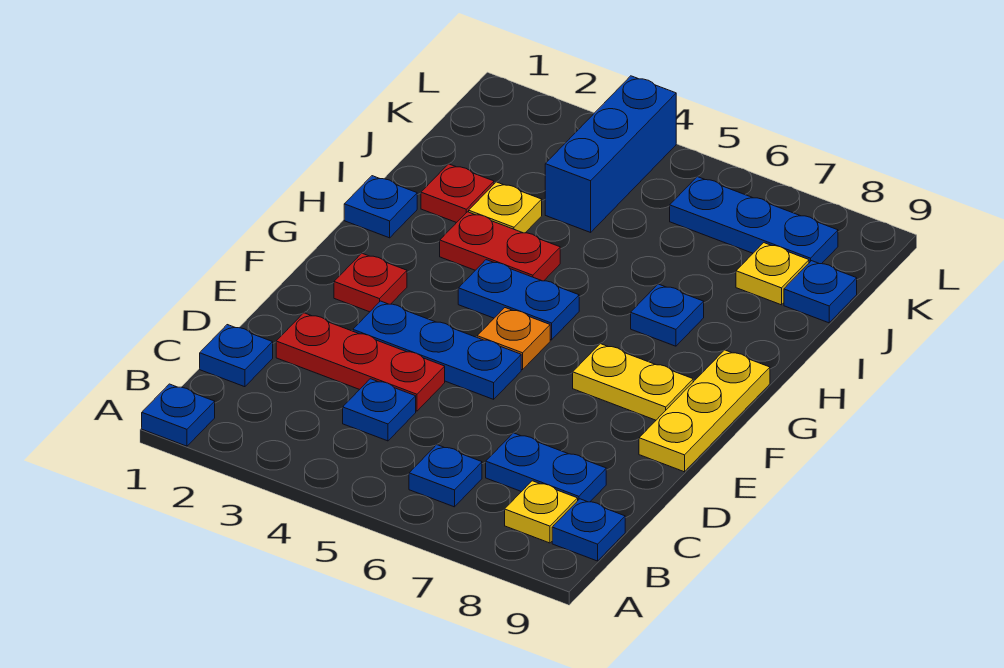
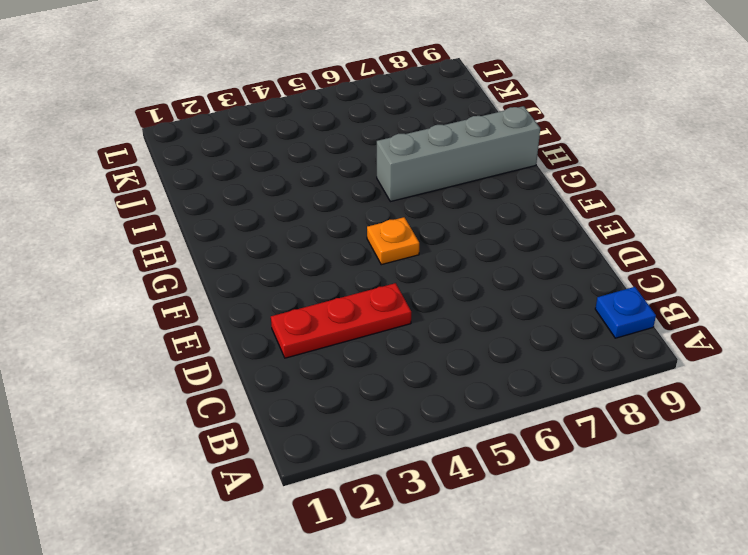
grey brick H6:H9 level 1 -> blue plate H7 level 1
none -> blue plate A1 level 1
none -> blue plate B6 level 1
none -> yellow plate B8 level 1

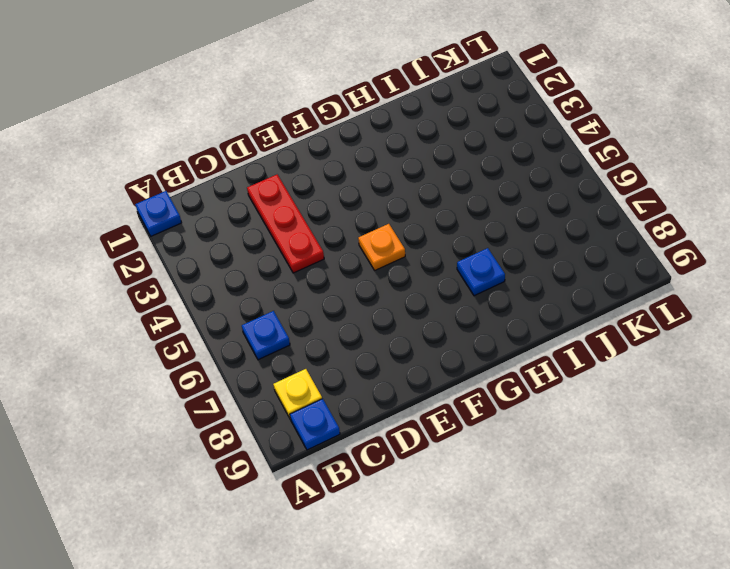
none -> blue plate C1 level 1
none -> blue plate C4 level 1
none -> blue plate C7:C8 level 1

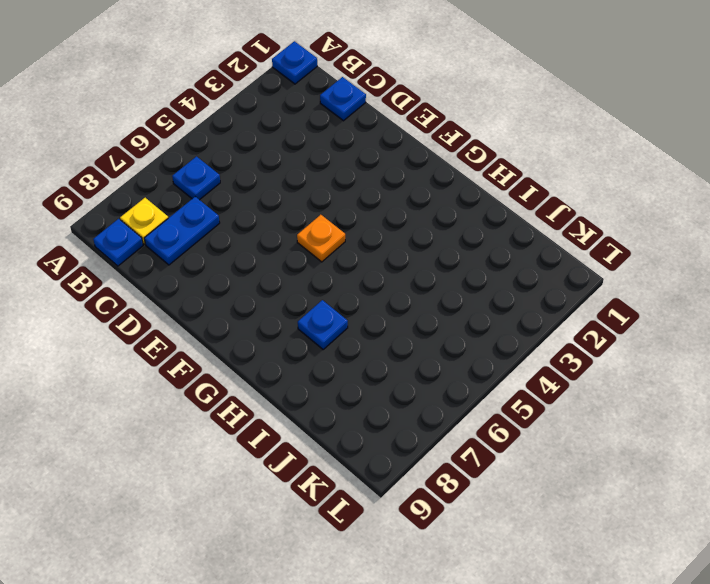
none -> blue plate C4 level 1
none -> red plate D2:D4 level 1
none -> blue plate E3:E5 level 1

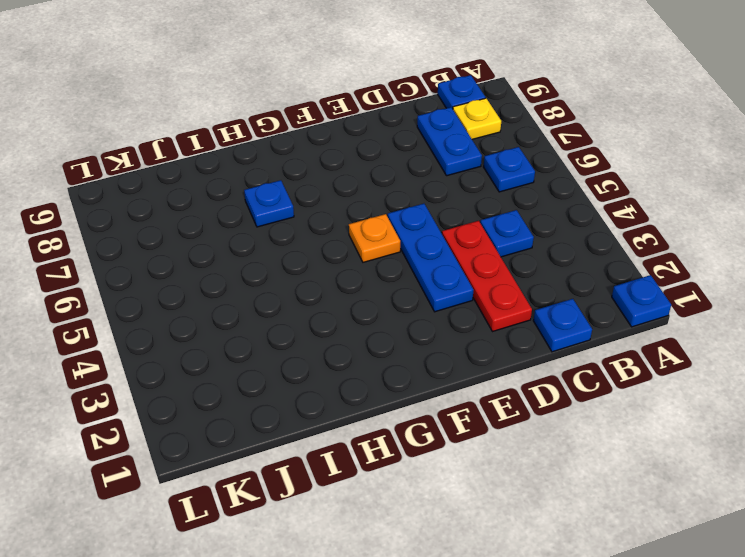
none -> yellow plate E9:G9 level 1
none -> red plate F2 level 1
none -> yellow plate F7:F8 level 1

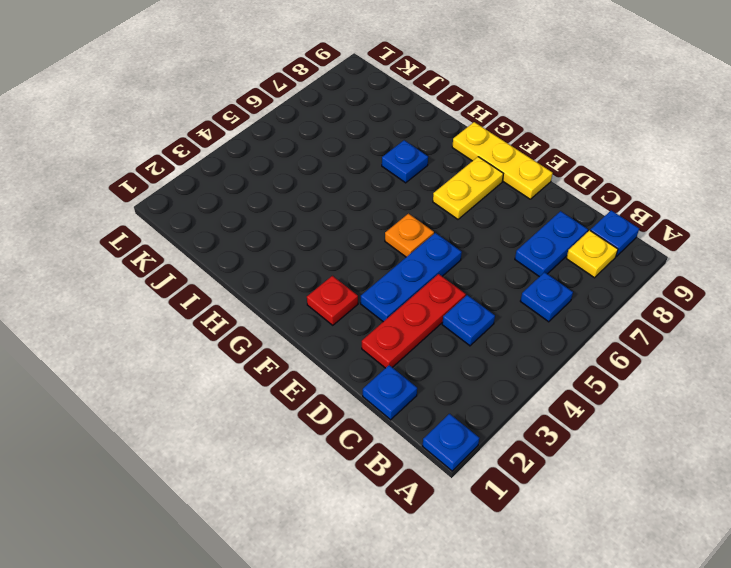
none -> blue plate G4:G5 level 1
none -> blue plate H1 level 1
none -> red plate H3:H4 level 1

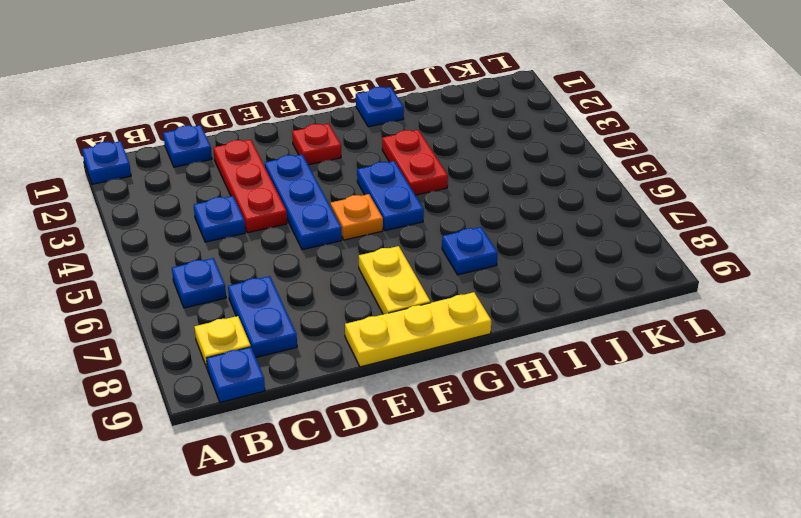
none -> red plate I2 level 1
none -> yellow plate I3 level 1
none -> blue brick J4:L4 level 1

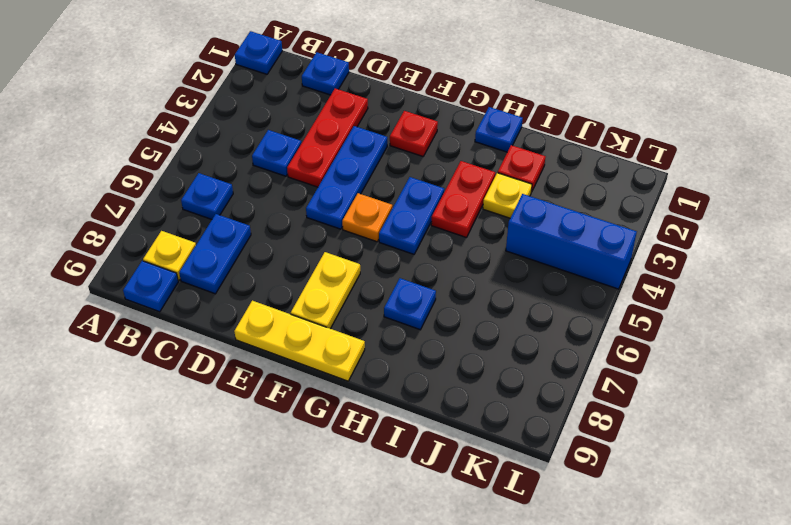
none -> yellow plate J8 level 1
none -> blue plate J9 level 1
none -> blue plate K6:K8 level 1

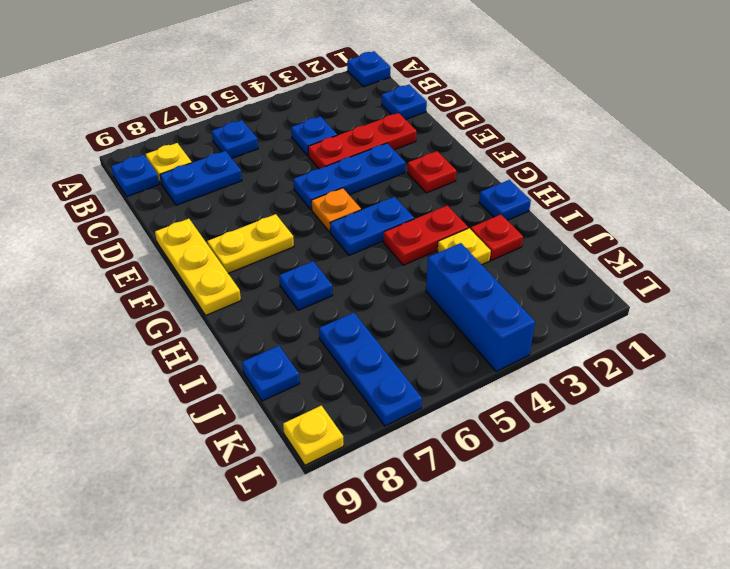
blue plate J7:L7 level 1 -> blue plate K6:K8 level 1
yellow plate L9 level 1 -> yellow plate J8 level 1

